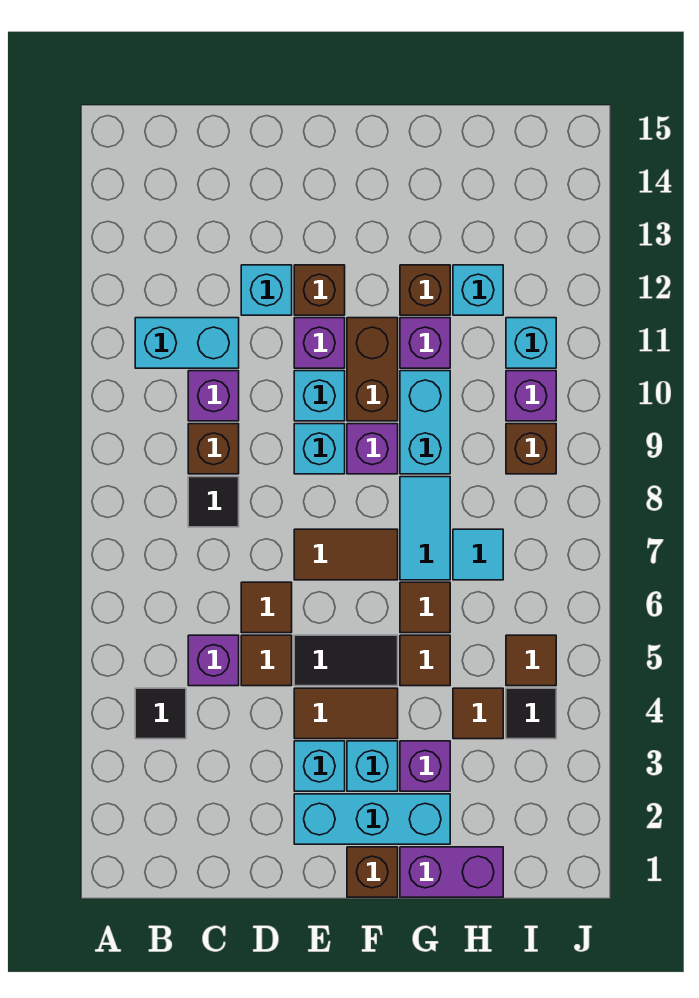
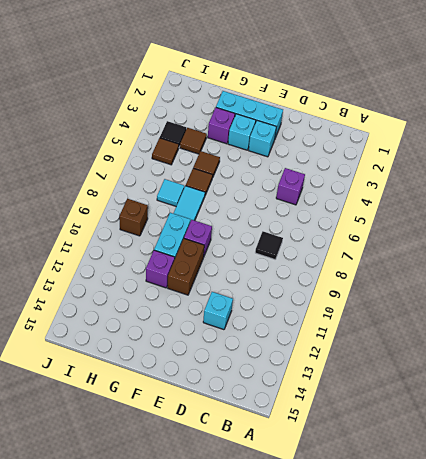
none -> black tile B4 level 1
none -> cyan brick B11:C11 level 1
none -> brown brick C9 level 1
none -> purple brick C10 level 1

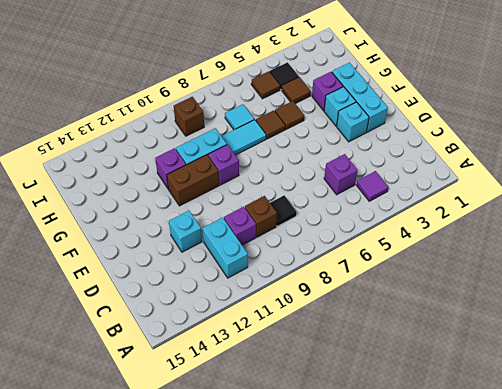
purple tile B4 level 1 -> black tile B4 level 1
none -> brown tile D5 level 1
none -> brown tile D6 level 1
none -> brown tile E4:F4 level 1
none -> black tile E5:F5 level 1

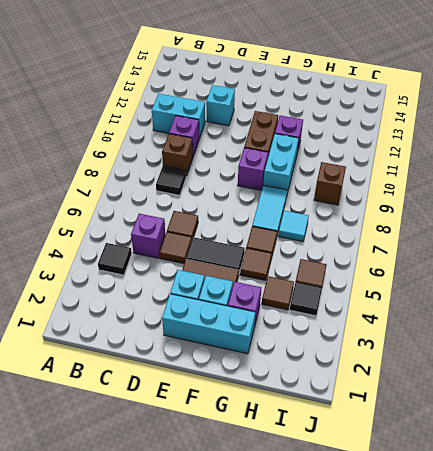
none -> brown tile E7:F7 level 1
none -> cyan brick E9 level 1
none -> cyan brick E10 level 1
none -> purple brick E11 level 1

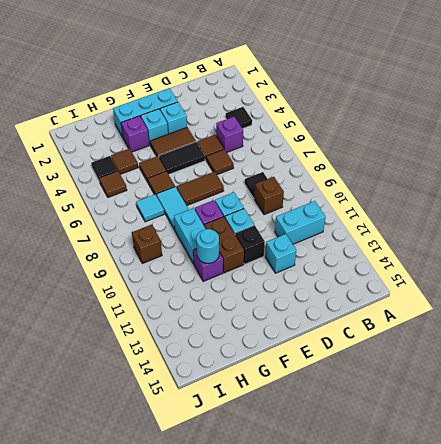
black brick E11 level 1 -> purple brick E11 level 1
cyan round brick G11 level 2 -> none
none -> purple brick C10 level 1
none -> brown brick E12 level 1
none -> brown brick F1 level 1
none -> purple brick G1:H1 level 1

